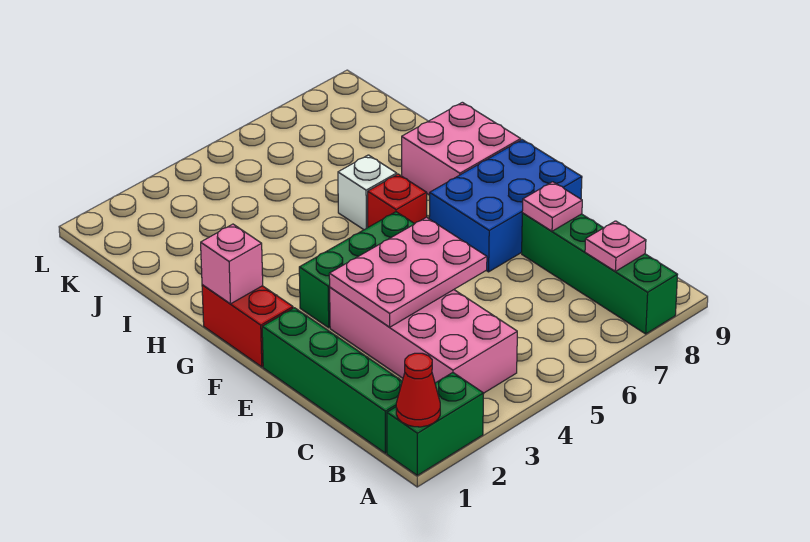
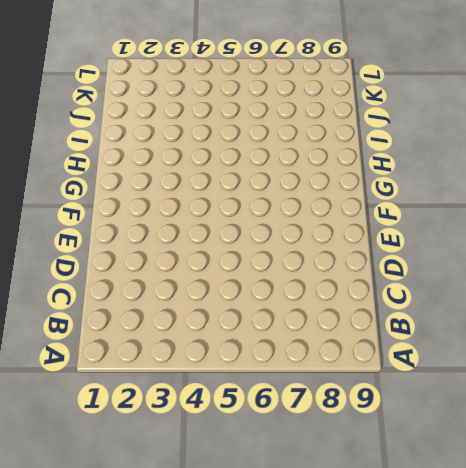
none -> green brick A1:A2 level 1
none -> green brick A8:D8 level 1
none -> green brick B1:E1 level 1

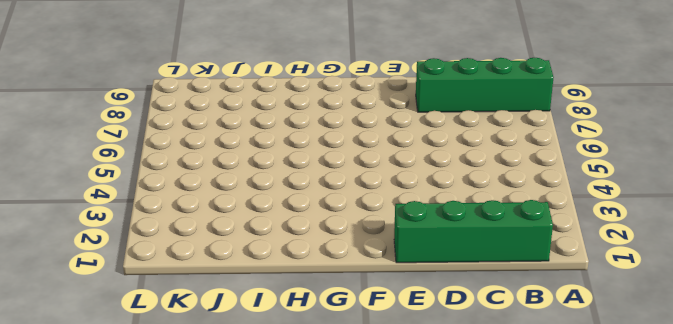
none -> green brick A1:A2 level 1
none -> pink brick B3:E4 level 1
none -> blue brick E7:F9 level 1

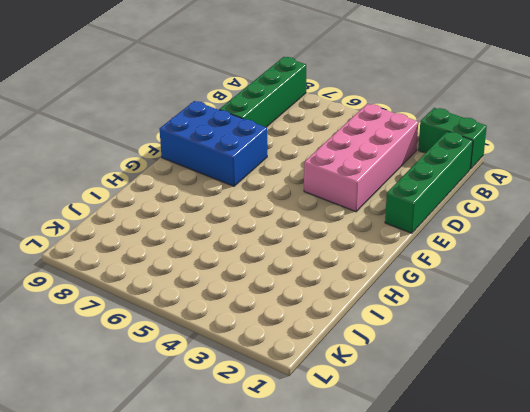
none -> red brick F1:G1 level 1
none -> green brick F3:F5 level 1
none -> red brick G6 level 1

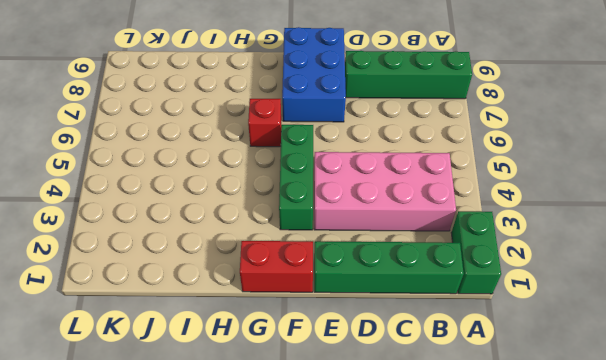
none -> pink brick G8:H9 level 1
none -> white brick H6 level 1
none -> red cone A1 level 2

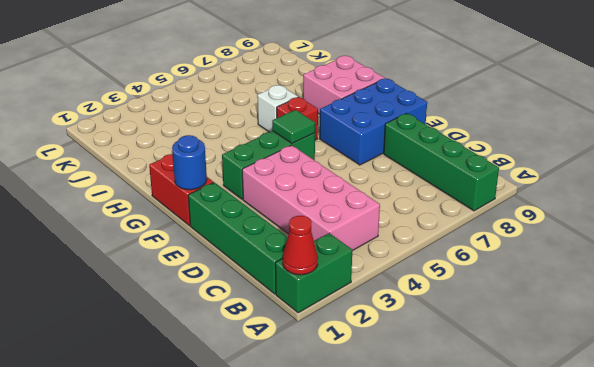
blue round brick F1 level 2 -> none
green tile F5 level 2 -> none
none -> pink plate B8 level 2
none -> pink plate D3:E5 level 2
none -> pink plate D8 level 2

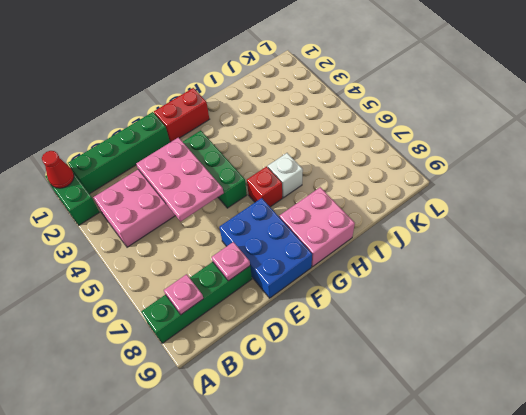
none -> pink brick G1 level 2

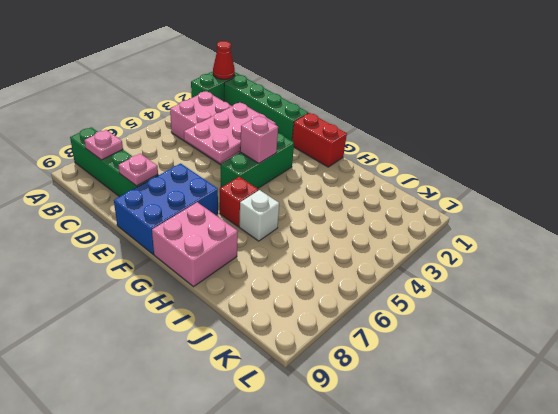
pink brick F4 level 2 -> pink brick G1 level 2

